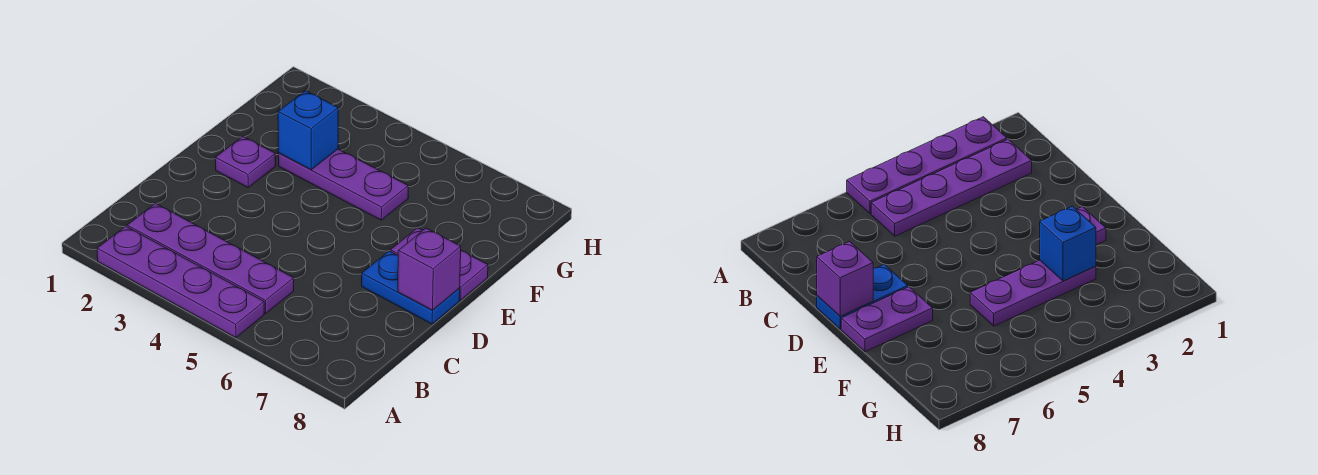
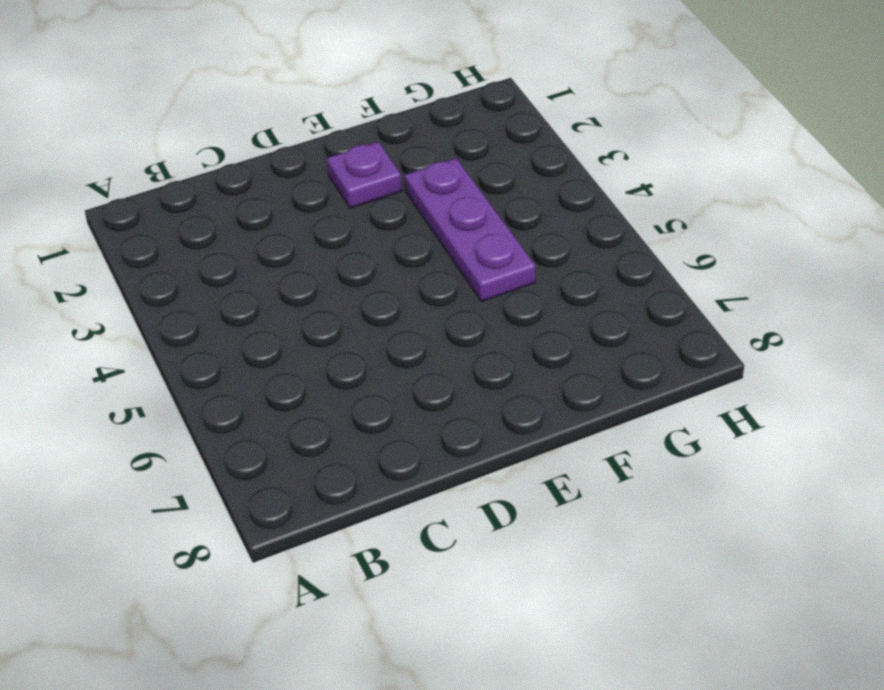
none -> purple plate A2:A5 level 1
none -> purple plate B2:B5 level 1

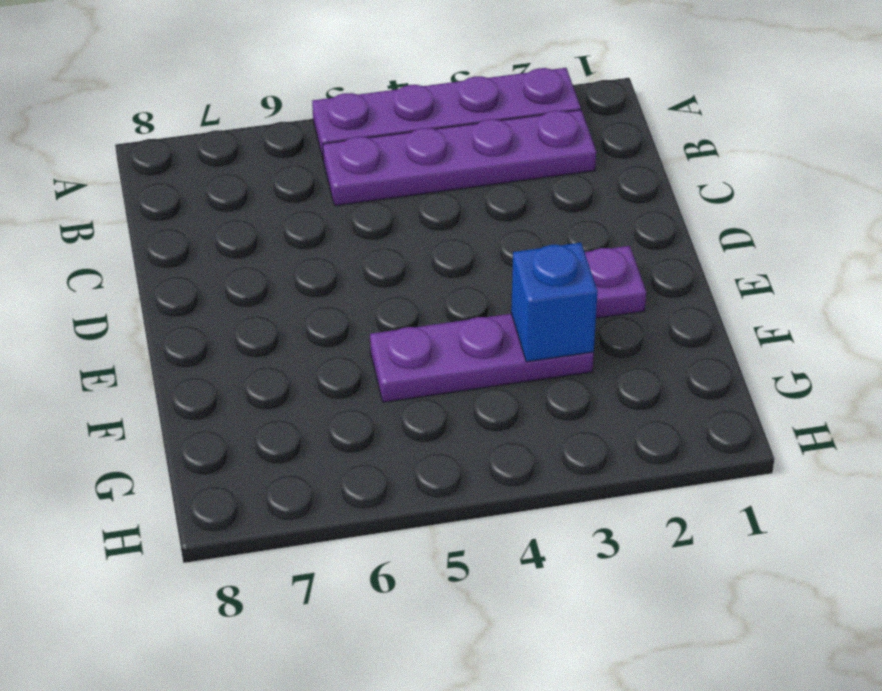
none -> blue plate D7:D8 level 1
none -> purple plate E7:E8 level 1

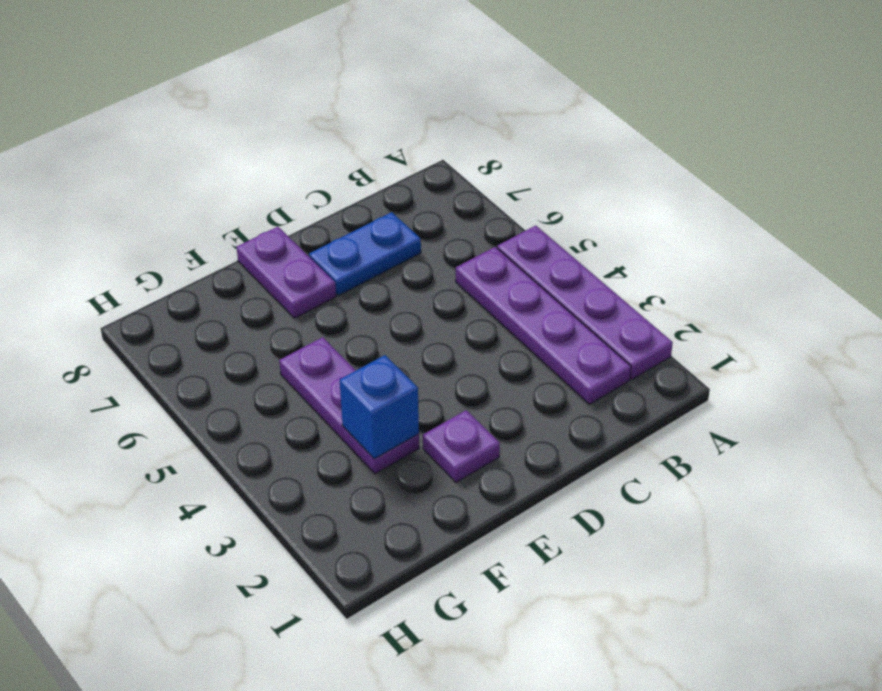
blue plate C7:D7 level 1 -> blue plate D7:D8 level 1
none -> purple brick D8 level 2

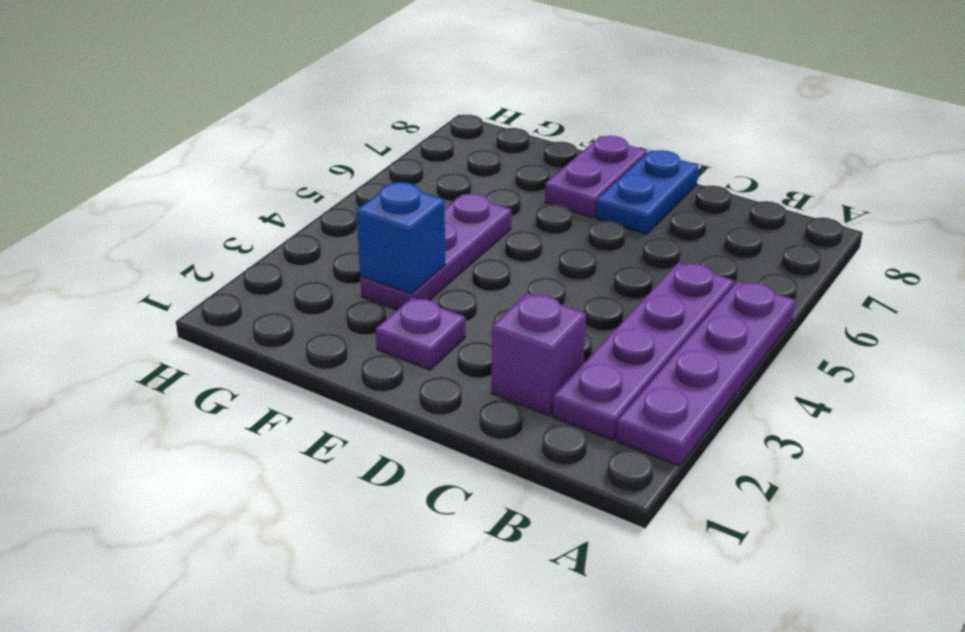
purple brick C2 level 1 -> purple brick D8 level 2

